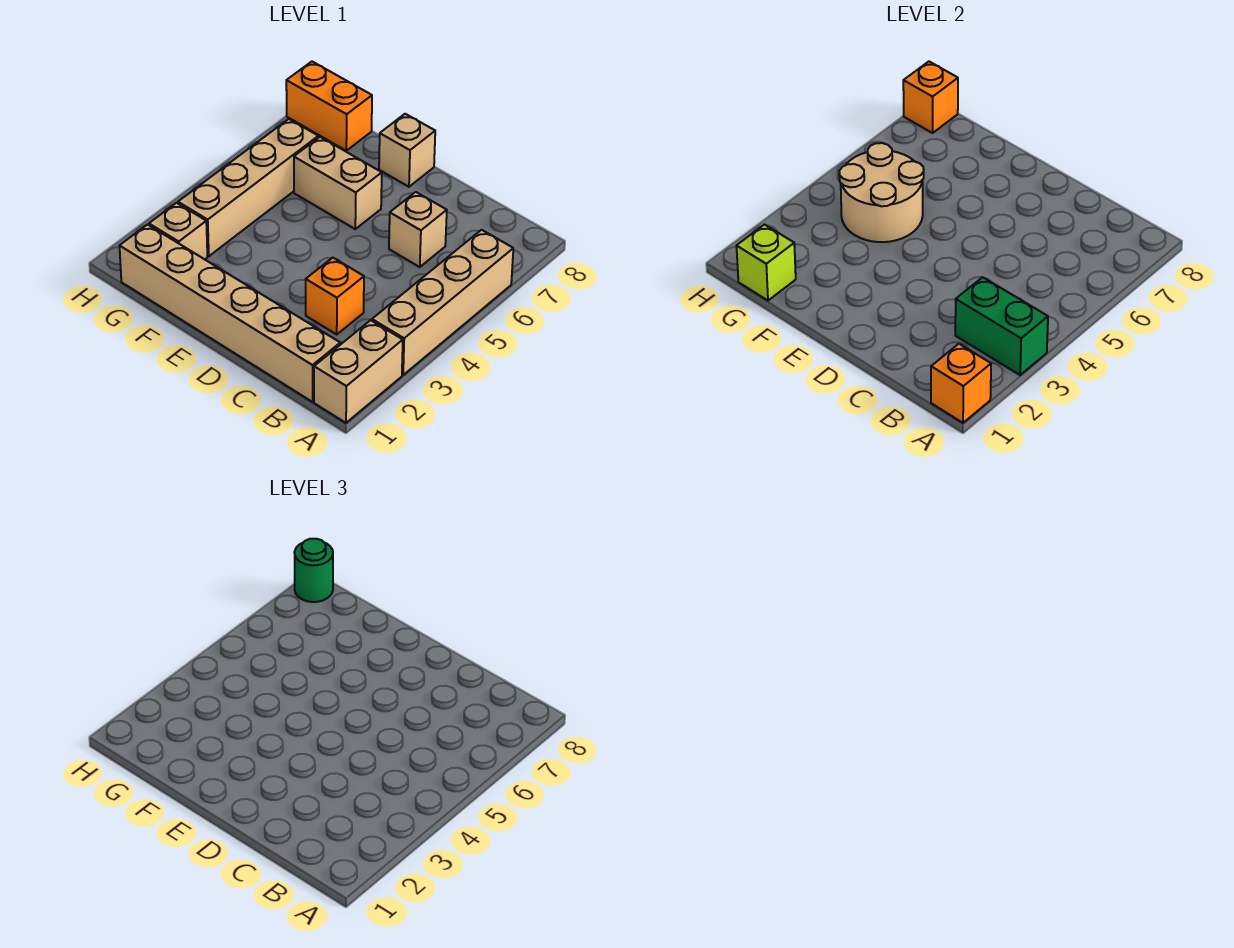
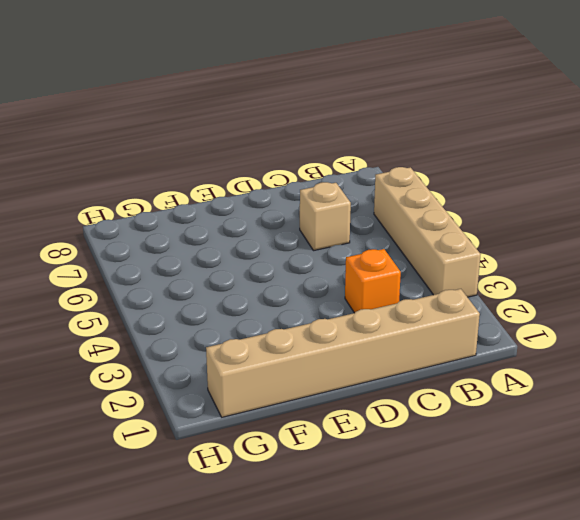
none -> tan brick A1:A2 level 1
none -> tan brick E6:F6 level 1
none -> tan brick E8 level 1

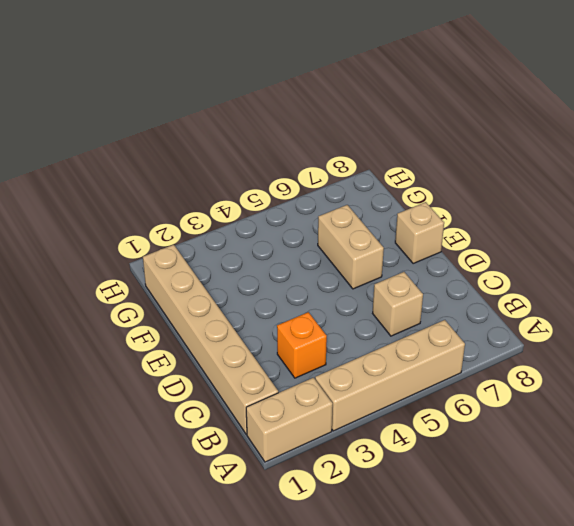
none -> tan brick G2 level 1
none -> tan brick G3:G6 level 1
none -> orange brick G8:H8 level 1

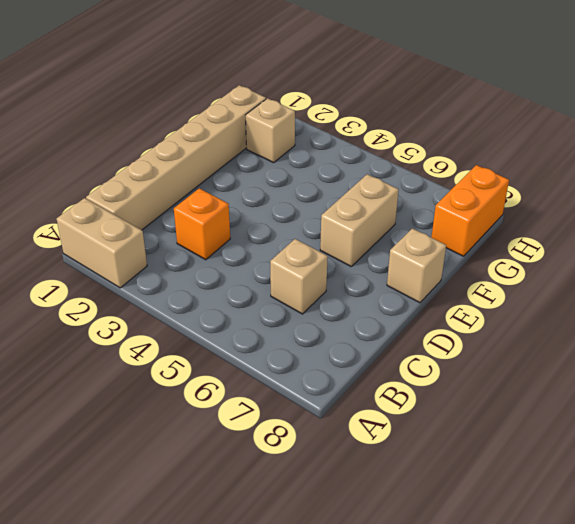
none -> tan brick A3:A6 level 1
none -> tan brick G3:G6 level 1
none -> orange brick A1 level 2

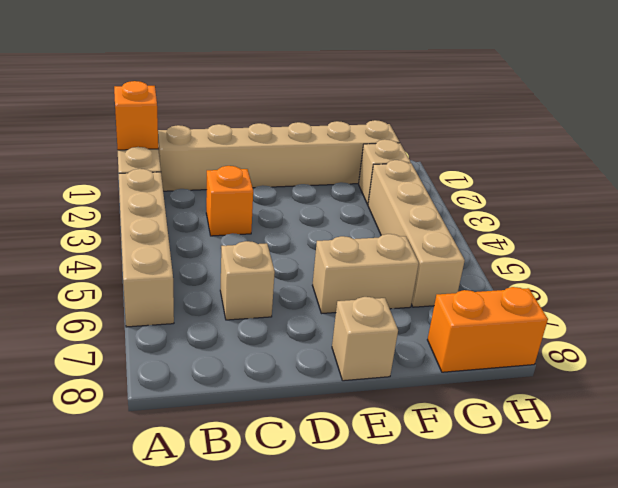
none -> green brick A3:B3 level 2
none -> tan round brick F4:G5 level 2
none -> lime brick G1 level 2

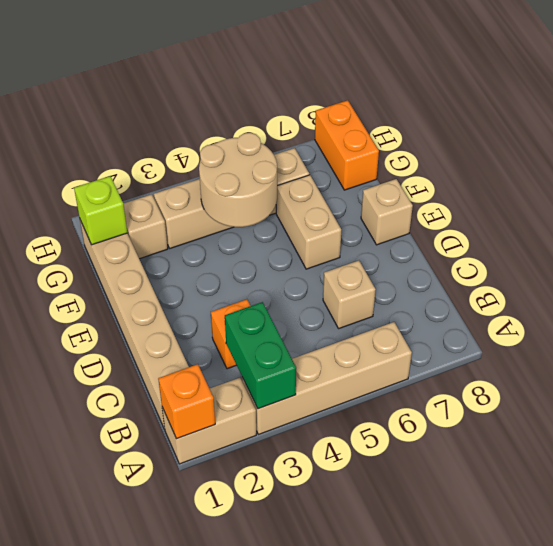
none -> orange brick H8 level 2
none -> green round brick H8 level 3

